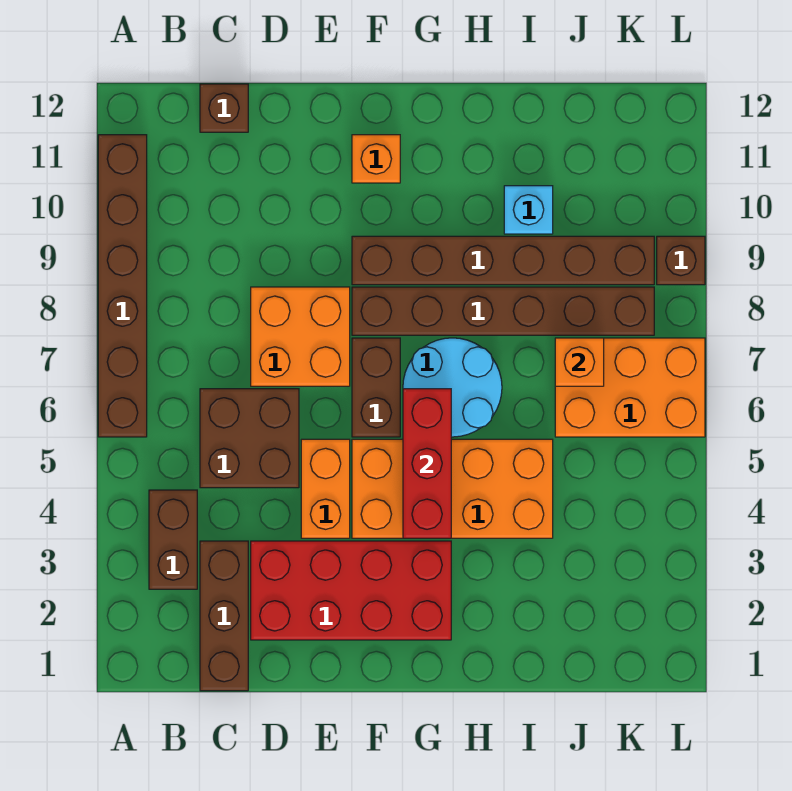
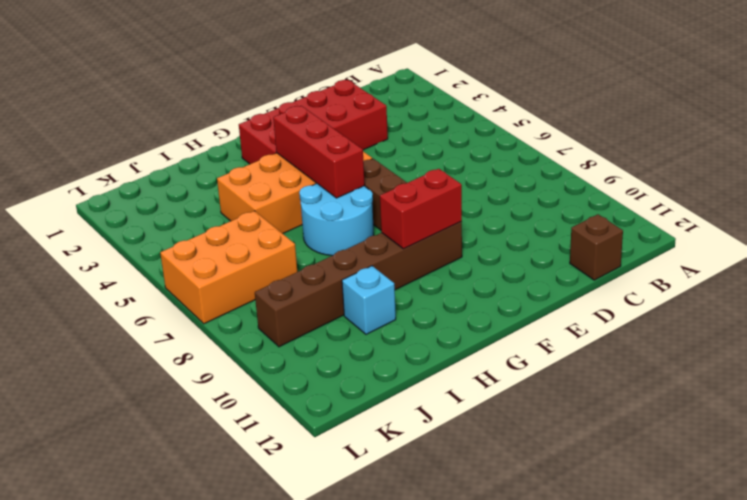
red brick F9:G9 level 2 -> none
none -> brown brick A6:A11 level 1
none -> brown brick B3:B4 level 1
none -> brown brick C1:C3 level 1

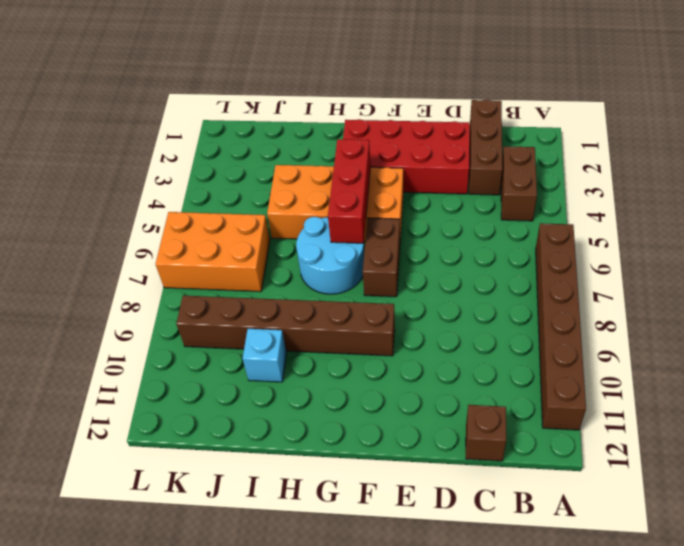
none -> brown brick C5:D6 level 1
none -> orange brick D7:E8 level 1
none -> orange brick E4:E5 level 1

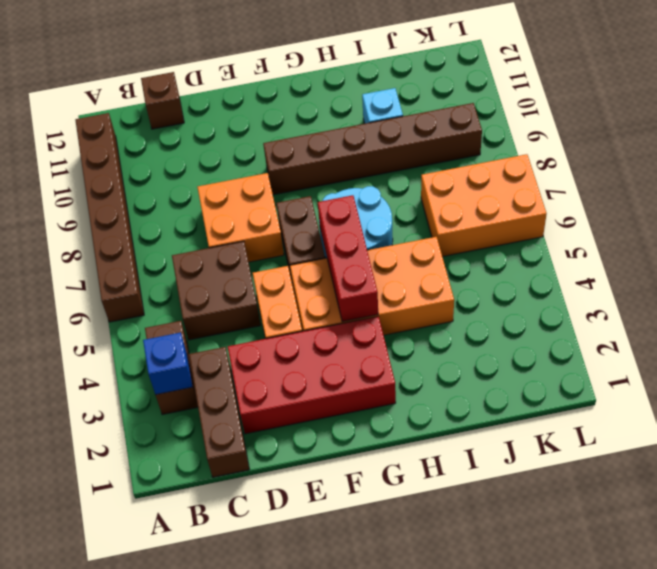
blue brick B3 level 2 -> none
none -> brown brick F8:K8 level 1
none -> orange brick F11 level 1
none -> brown brick L9 level 1

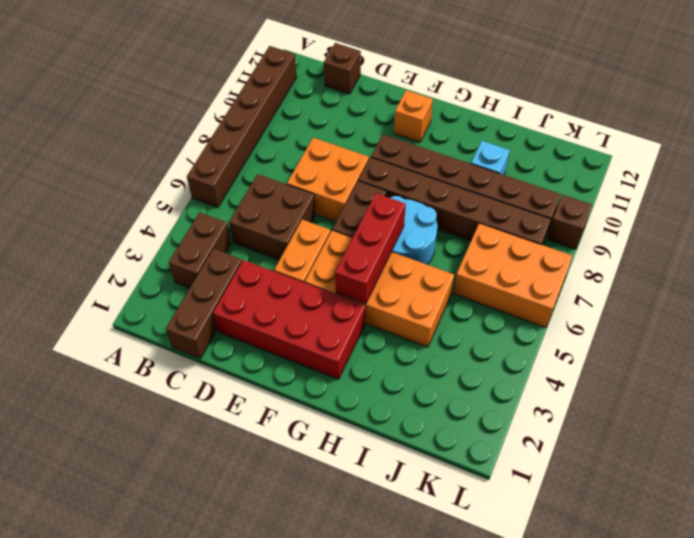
none -> orange brick J7 level 2

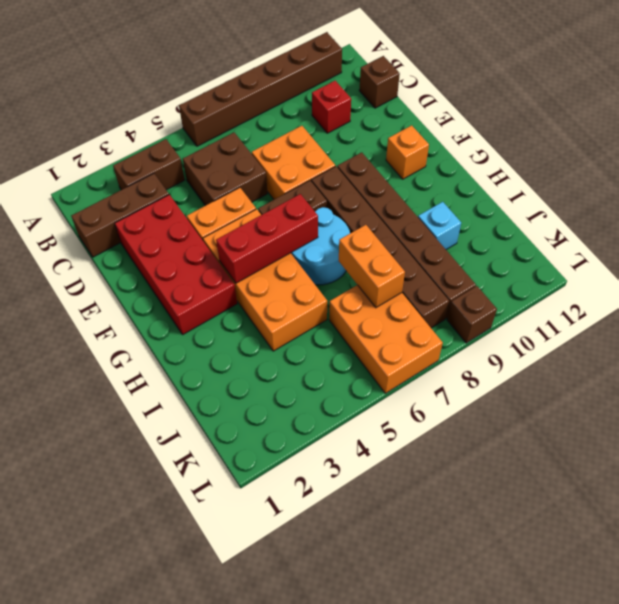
red brick C10 level 1 -> none
orange brick I7:J7 level 2 -> orange brick J7 level 2

